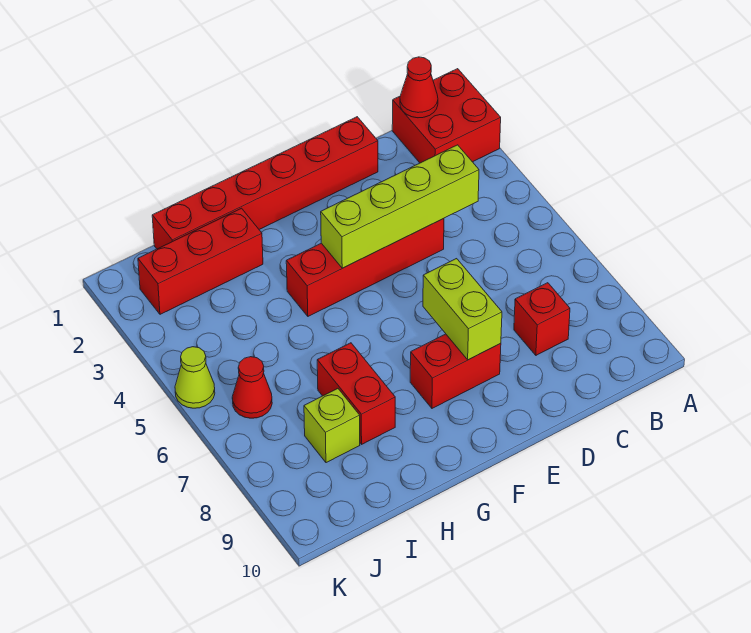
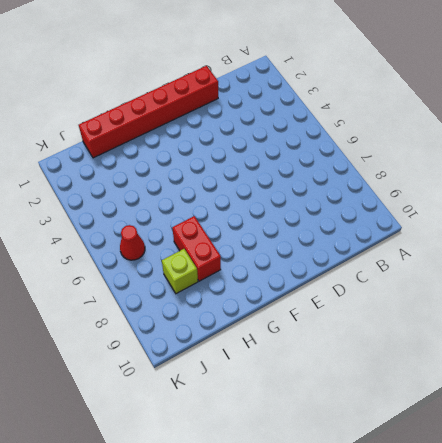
none -> red brick A1:B2 level 1
none -> red brick C8 level 1
none -> red brick D4:G4 level 1

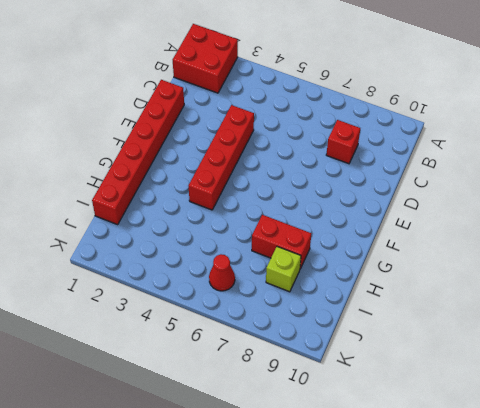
none -> red brick E8:F8 level 1
none -> red brick H2:J2 level 1
none -> lime cone K5 level 1

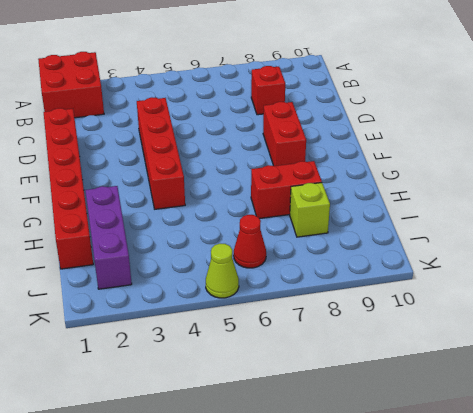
purple brick H2:J2 level 1 -> red brick H2:J2 level 1
none -> red cone B1 level 2
none -> lime brick C4:F4 level 2
none -> lime brick E7:E8 level 2

